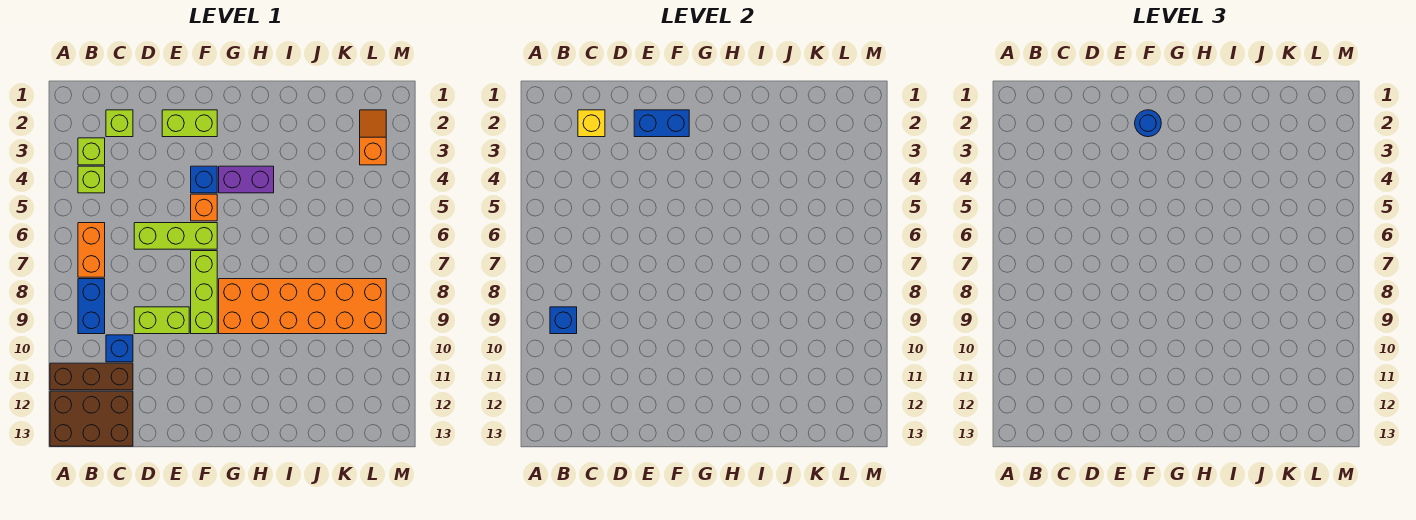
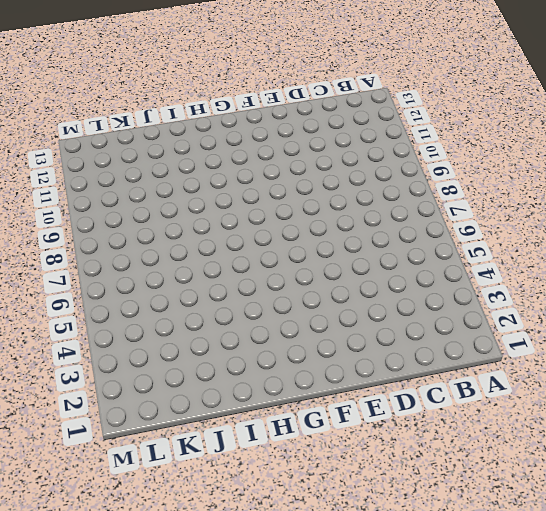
none -> brown brick A11:C11 level 1
none -> brown brick A12:C13 level 1
none -> lime brick B3 level 1

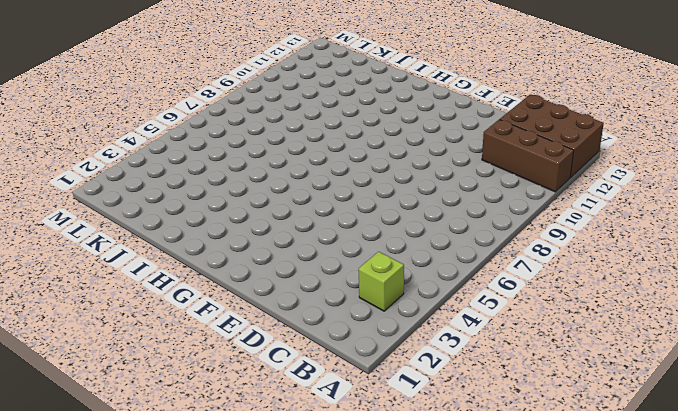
none -> lime brick B4 level 1
none -> orange brick B6:B7 level 1
none -> blue brick B8:B9 level 1

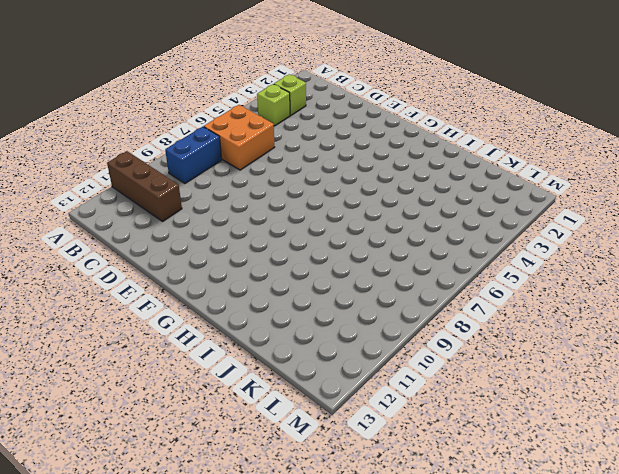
orange brick B6:C7 level 1 -> orange brick B6:B7 level 1
none -> brown brick A12:C13 level 1
none -> lime brick C2 level 1
none -> blue brick C10 level 1

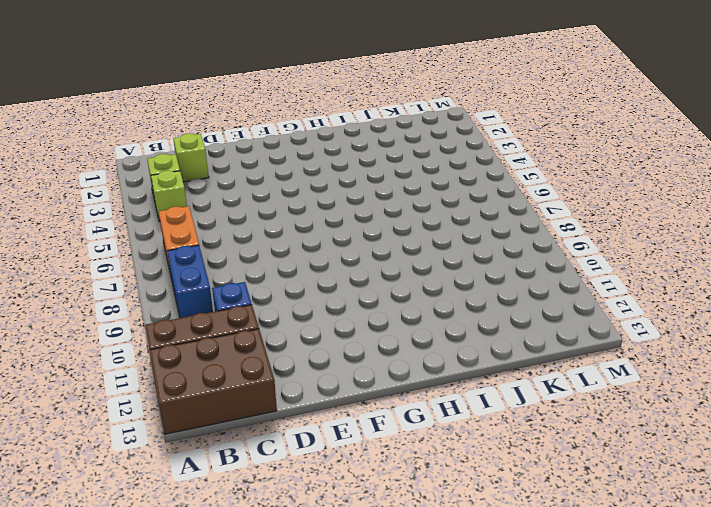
none -> lime brick D6:F6 level 1
none -> lime brick D9:E9 level 1
none -> lime brick E2:F2 level 1

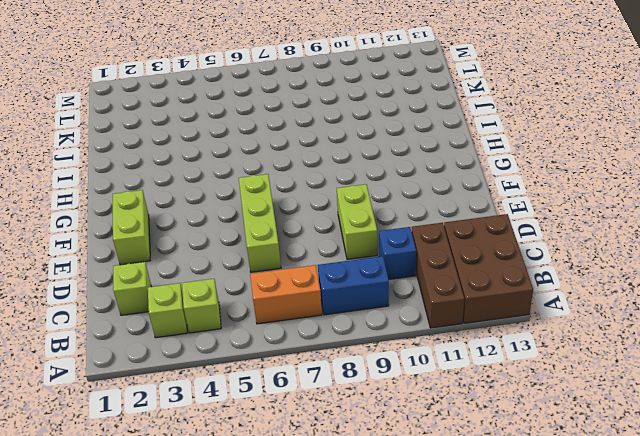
none -> blue brick F4 level 1
none -> orange brick F5 level 1
none -> lime brick F7:F9 level 1

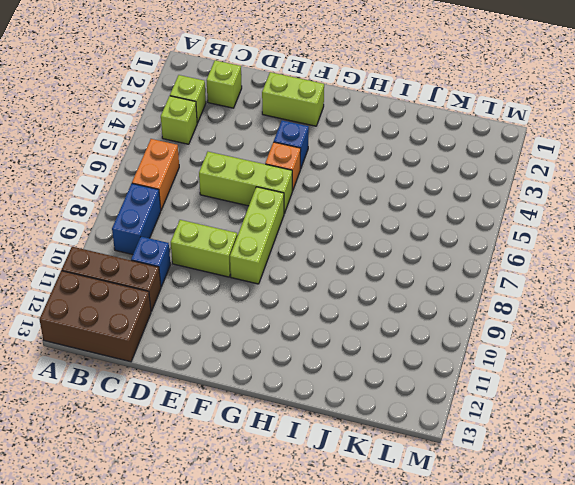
none -> purple brick G4:H4 level 1
none -> orange brick G8:L9 level 1
none -> orange slope L2:L3 level 1 top 3

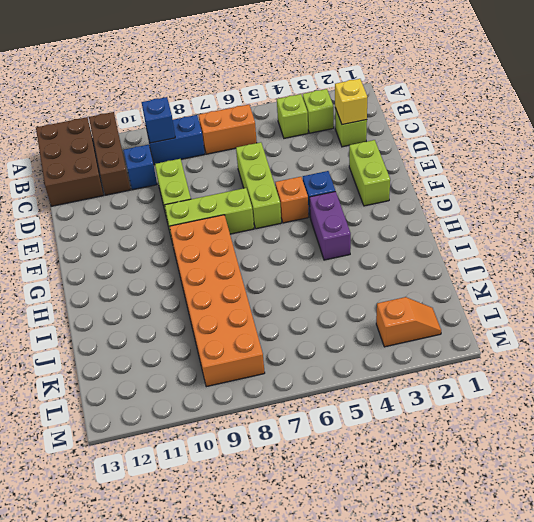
none -> blue brick E2:F2 level 2
none -> blue round brick F2 level 3

